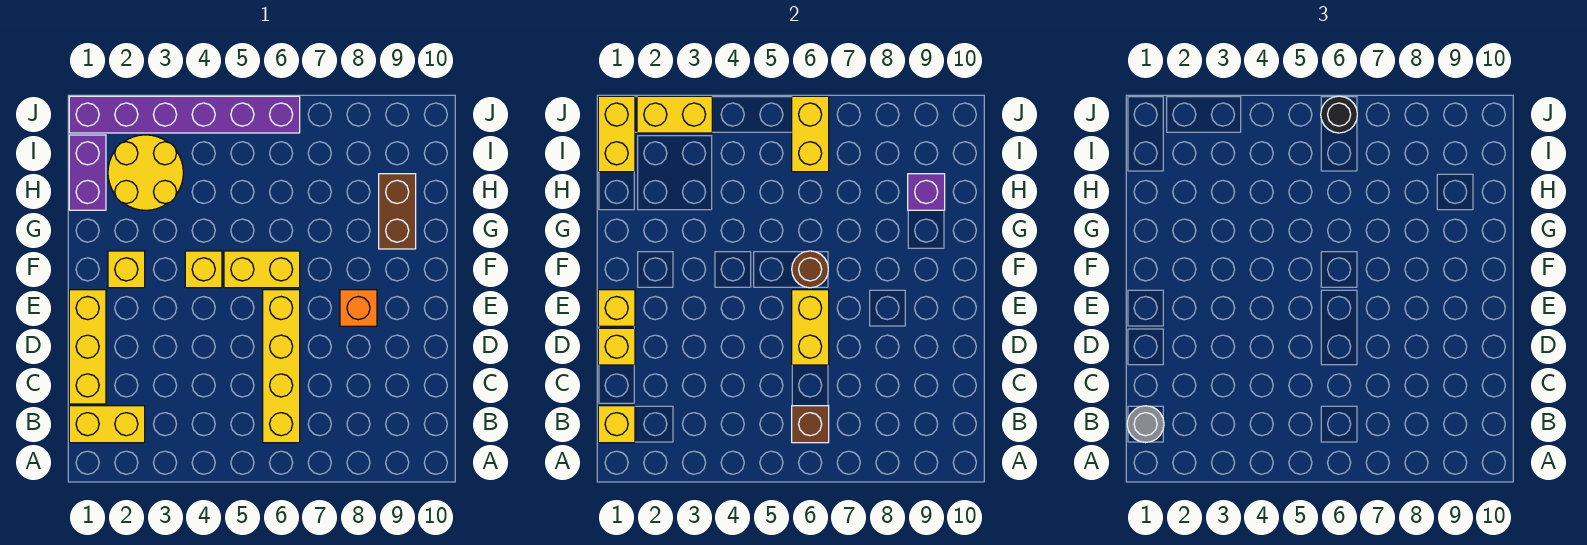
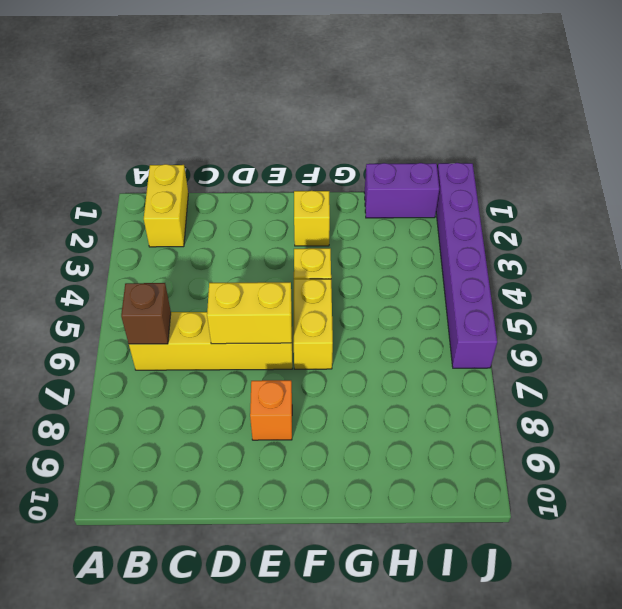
none -> yellow brick C1:E1 level 1
none -> brown brick G9:H9 level 1
none -> yellow round brick H2:I3 level 1

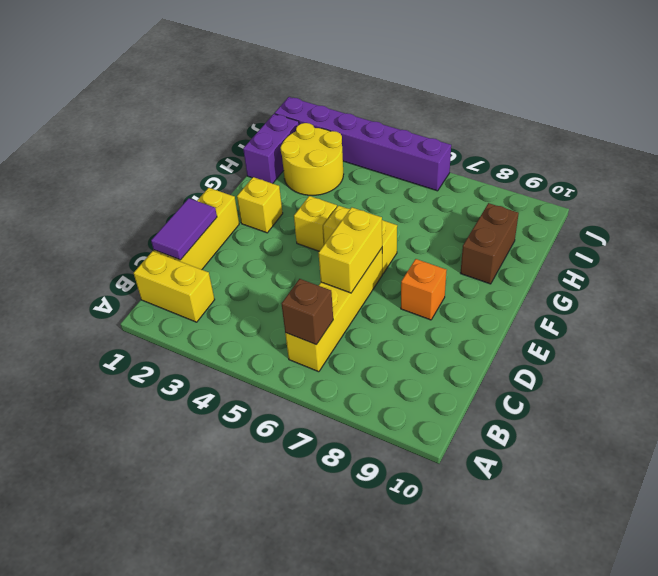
purple tile C1:D1 level 2 -> yellow brick D1 level 2
none -> yellow brick B1 level 2
none -> yellow brick E1 level 2
none -> brown round brick F6 level 2

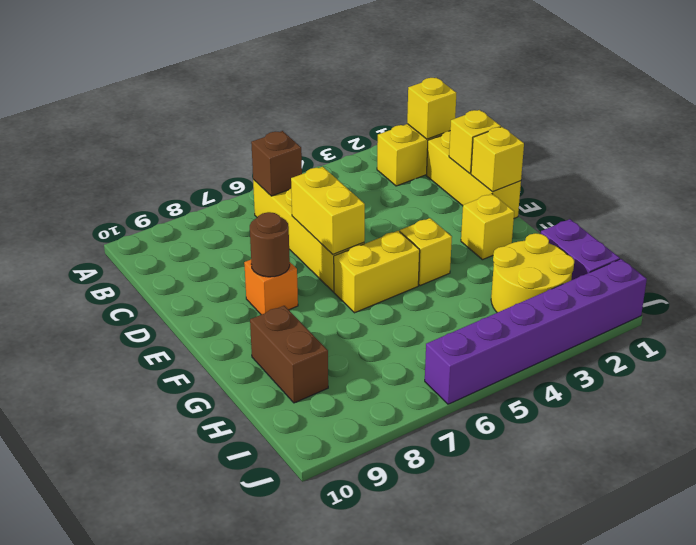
brown round brick E8 level 2 -> brown round brick F6 level 2
none -> purple brick H9 level 2
none -> yellow brick I1:J1 level 2
none -> yellow brick I6:J6 level 2

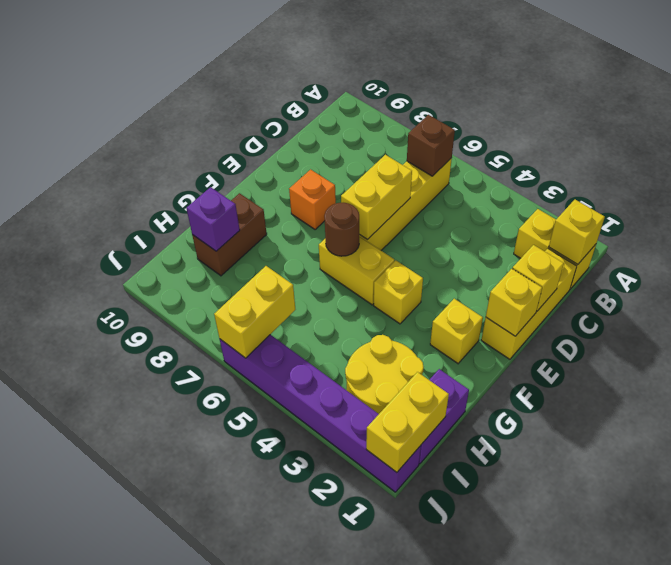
none -> yellow brick J2:J3 level 2
none -> grey round brick B1 level 3
none -> black round brick J6 level 3

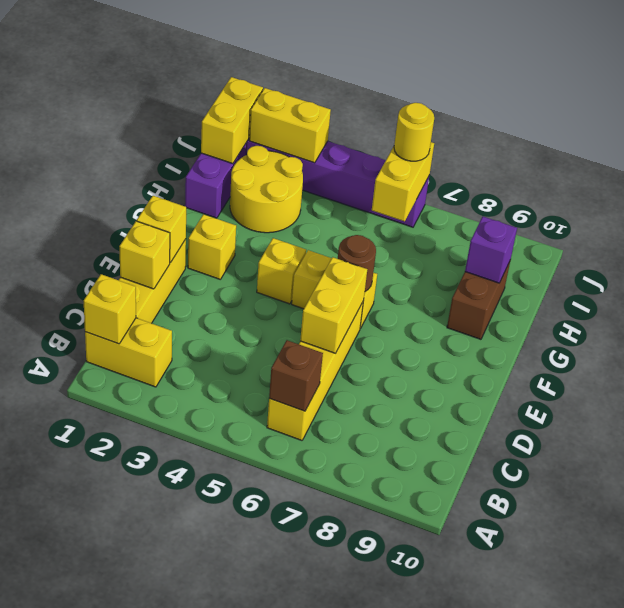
yellow round brick J6 level 3 -> black round brick J6 level 3
none -> orange brick E8 level 1
none -> grey round brick B1 level 3

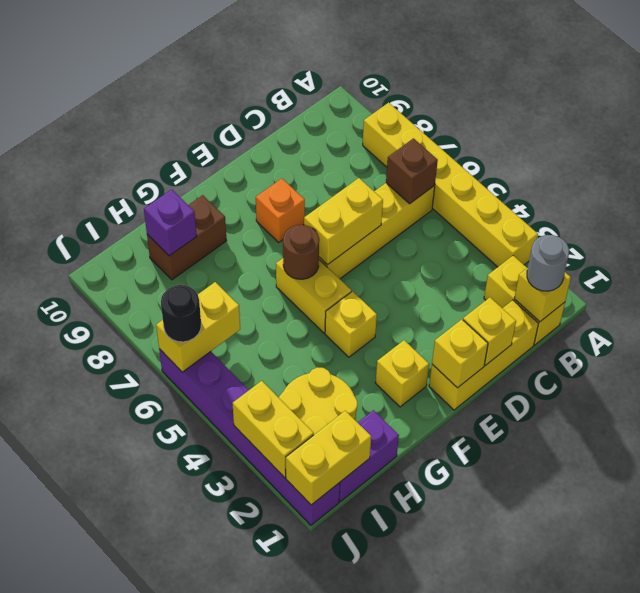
yellow brick A3:A8 level 1 -> none

